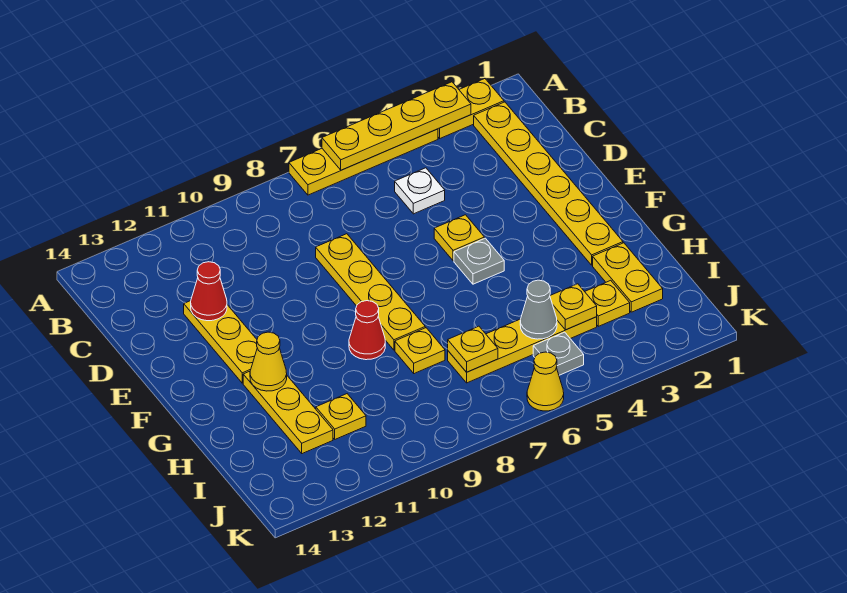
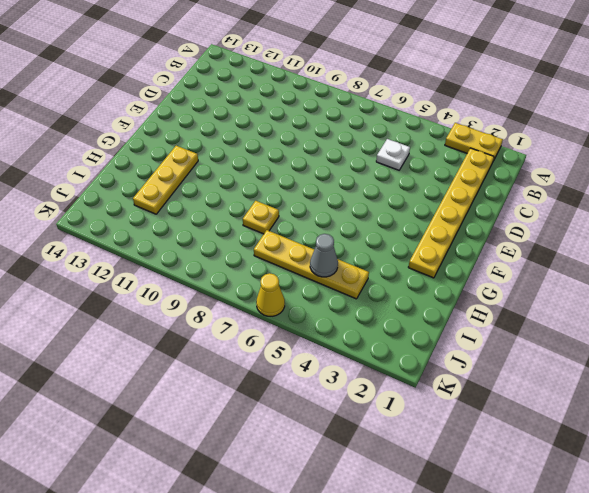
none -> yellow plate A4:A7 level 1
none -> yellow plate D8:G8 level 1
none -> yellow plate D12:F12 level 1

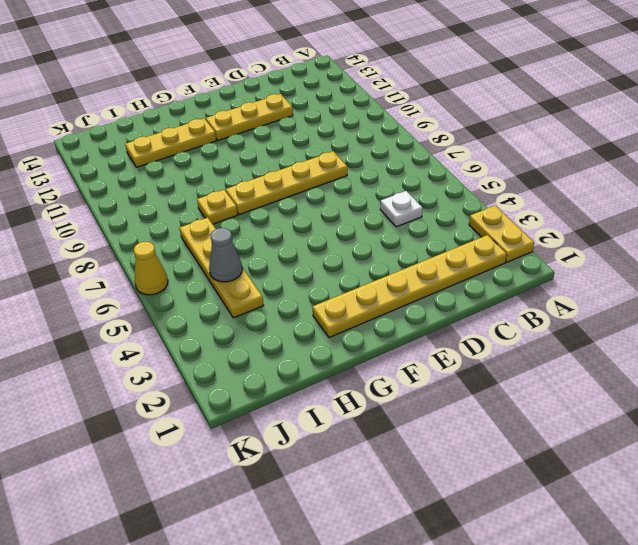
none -> yellow plate A4:A7 level 1
none -> yellow plate E5 level 1
none -> grey plate F5 level 1

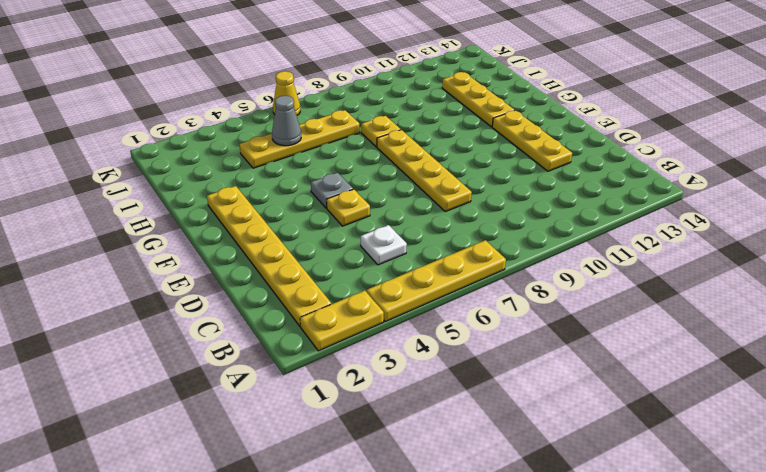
none -> red cone G9 level 1
none -> yellow plate H2:I2 level 1
none -> yellow plate I3 level 1

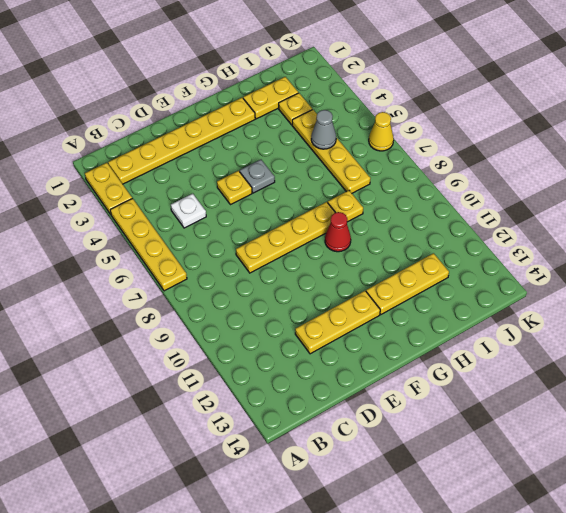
none -> yellow plate I11 level 1
none -> grey plate J5 level 1
none -> yellow plate A3:A6 level 2

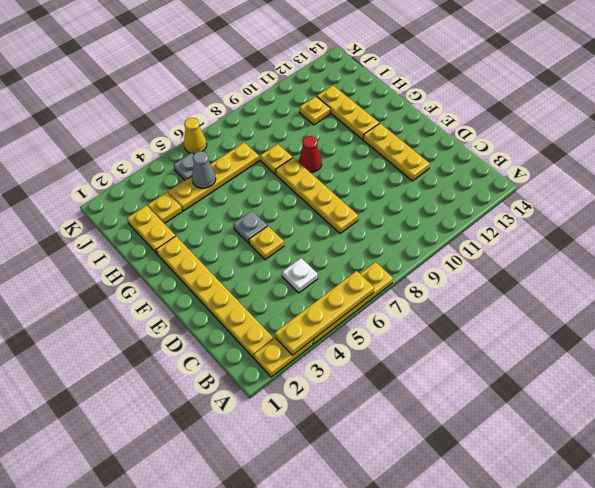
none -> red cone D12 level 2
none -> yellow cone G12 level 2
none -> yellow plate I4 level 2

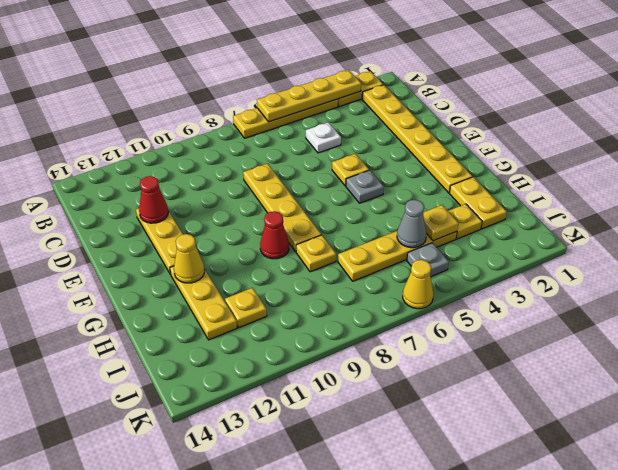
none -> yellow plate I7 level 2

